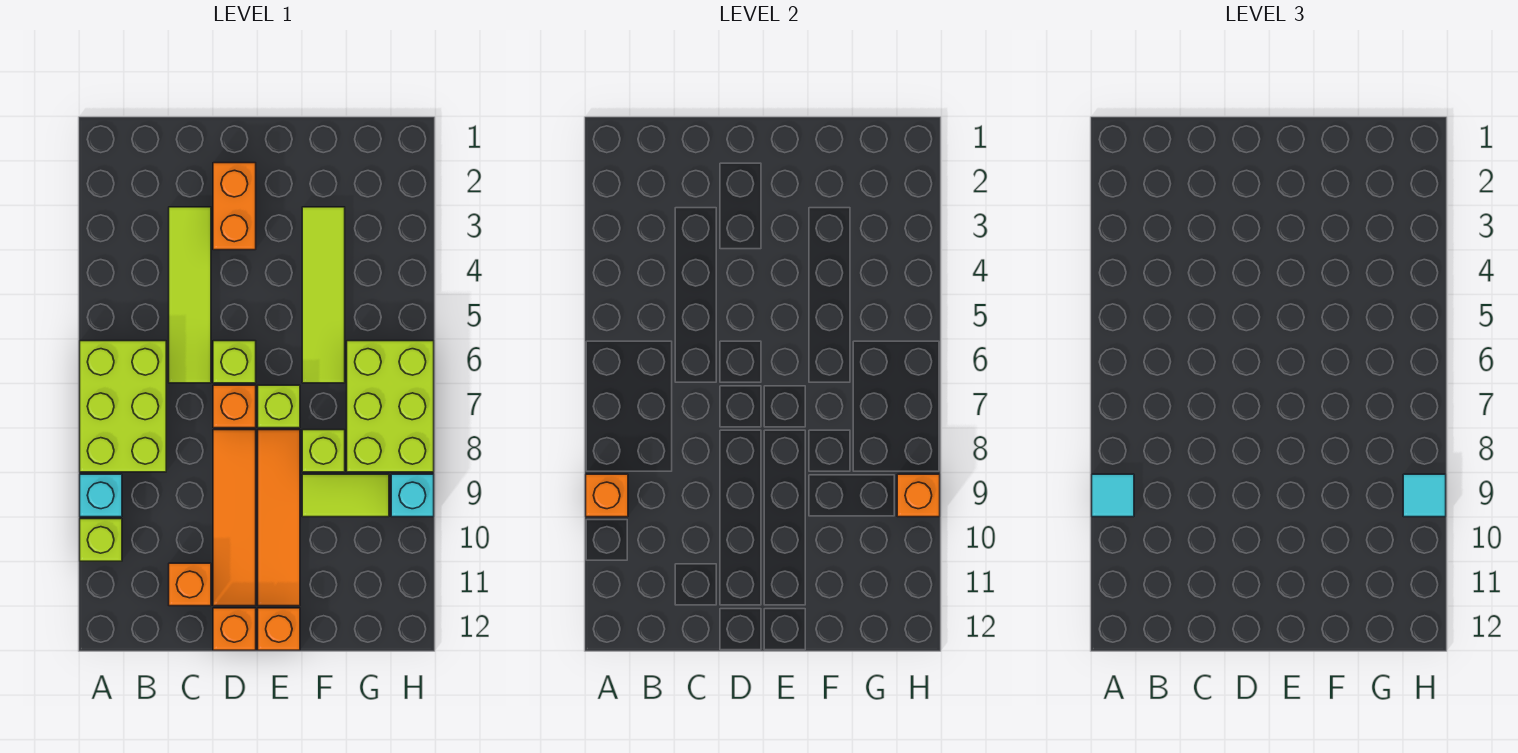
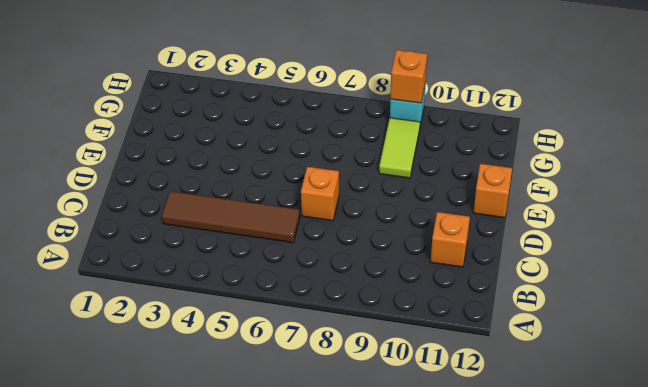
brown tile C3:C6 level 1 -> lime tile C3:C6 level 1
none -> lime brick A6:B8 level 1
none -> cyan brick A9 level 1
none -> lime brick A10 level 1

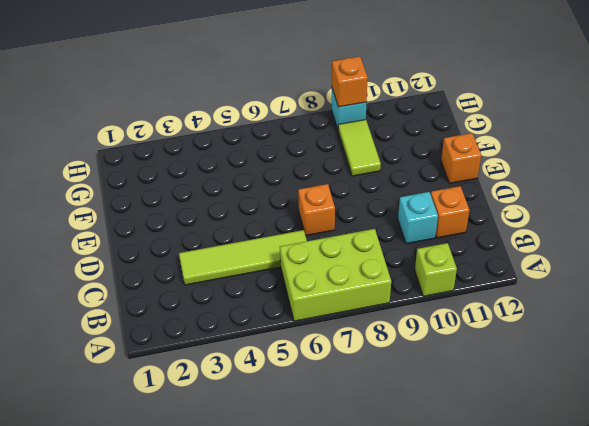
cyan brick C10 level 1 -> cyan brick A9 level 1
none -> orange brick D2:D3 level 1
none -> lime brick D6 level 1
none -> orange tile D8:D11 level 1

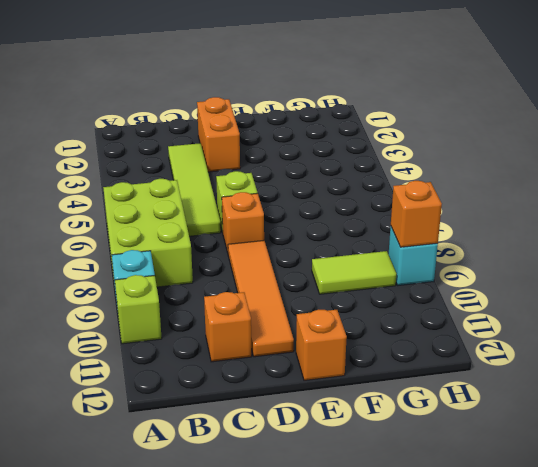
none -> orange brick D12 level 1
none -> lime brick E7 level 1
none -> orange tile E8:E11 level 1

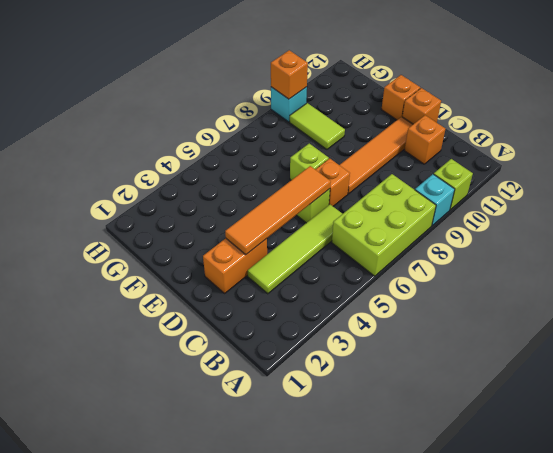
orange tile D3:D6 level 2 -> orange tile E8:E11 level 1
none -> lime tile F3:F6 level 1
none -> lime brick F8 level 1
none -> lime brick G6:H8 level 1

